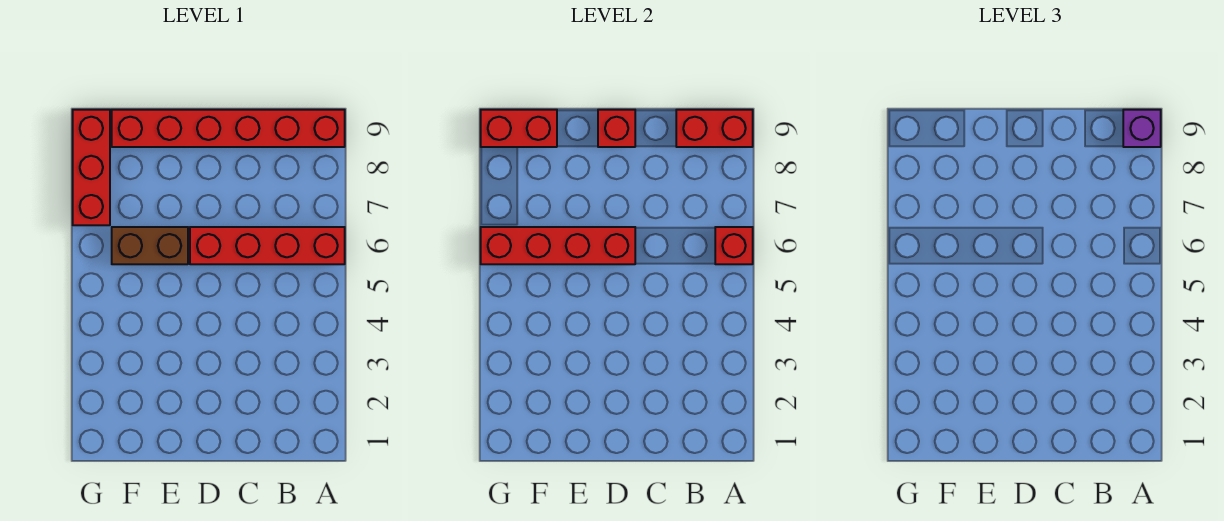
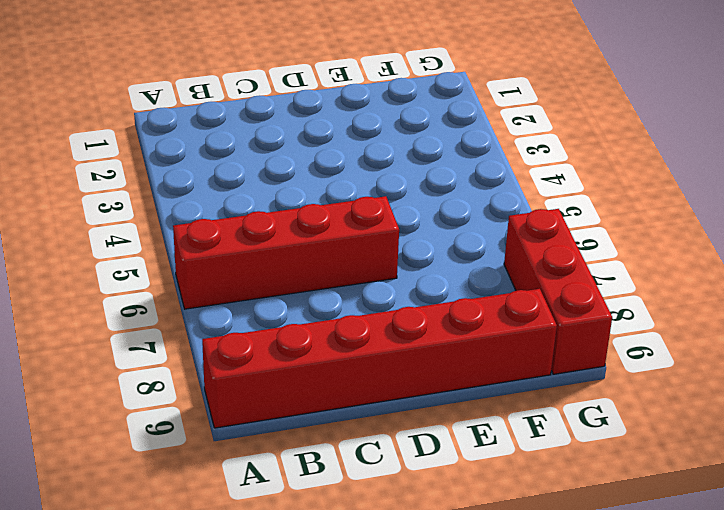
none -> brown brick E6:F6 level 1
none -> red brick A6 level 2

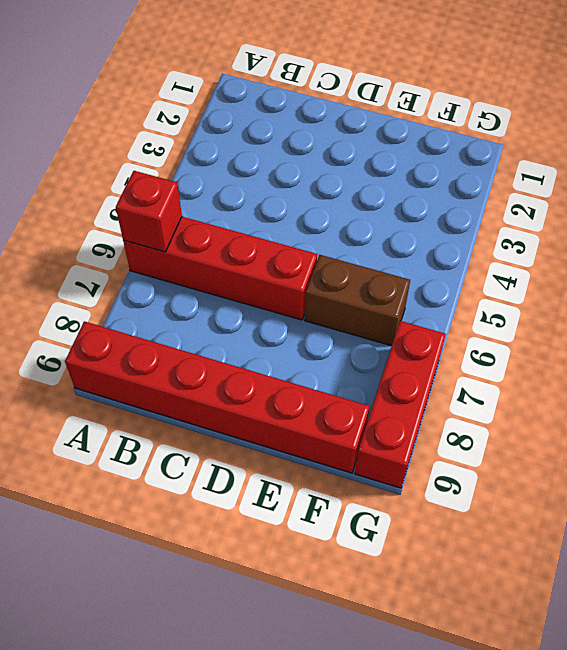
none -> red brick A9:B9 level 2
none -> red brick D6:G6 level 2

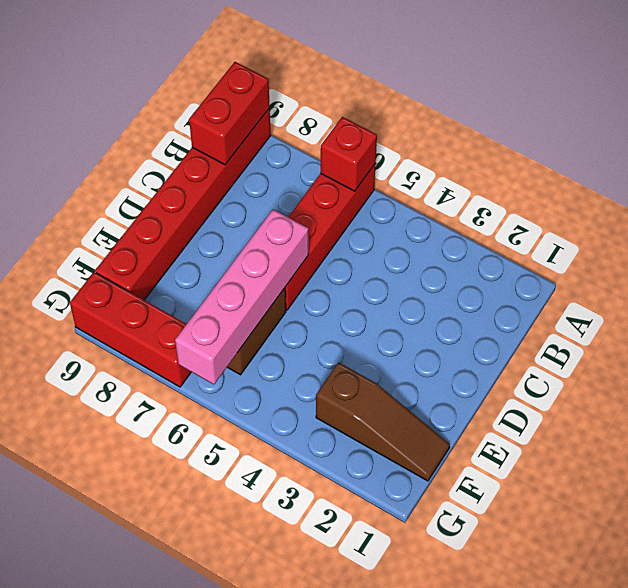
pink brick D6:G6 level 2 -> red brick D6:G6 level 2
brown slope F1:F3 level 1 top 3 -> none
none -> red brick D9 level 2
none -> red brick F9:G9 level 2

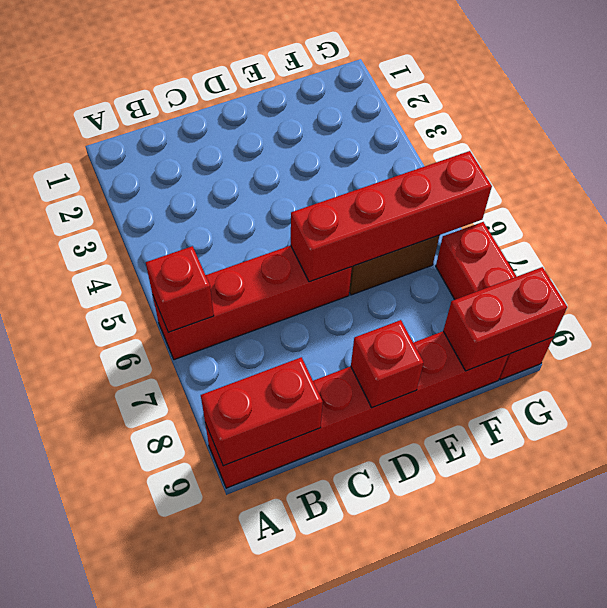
none -> purple brick A9 level 3

